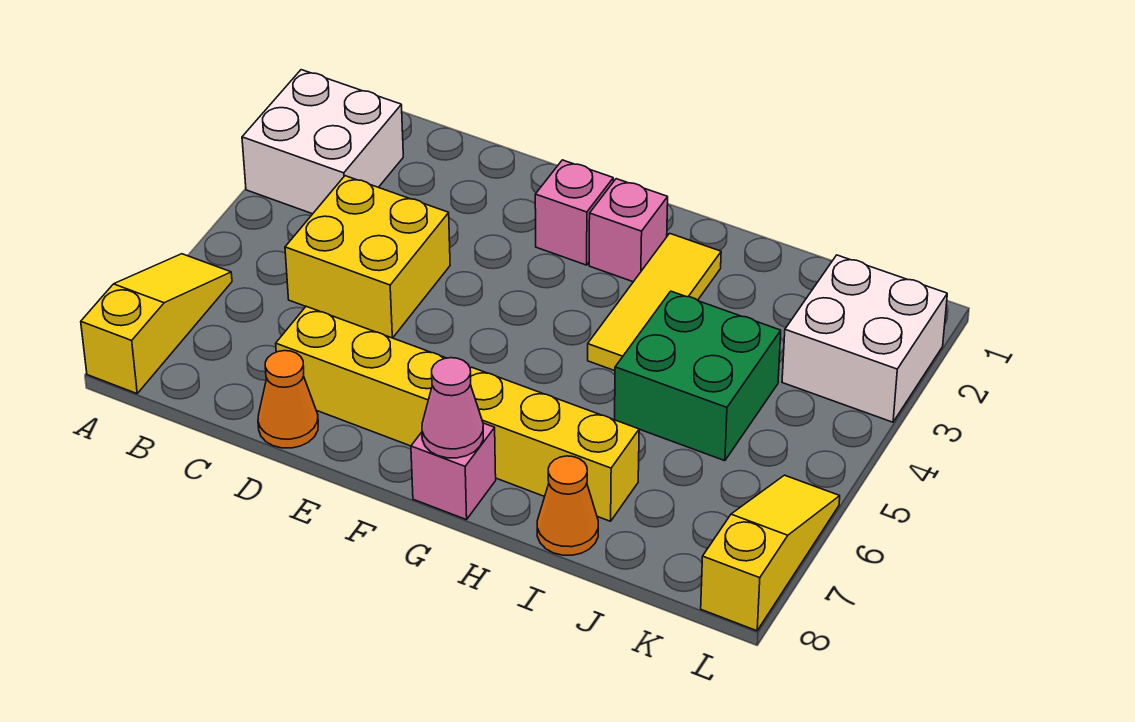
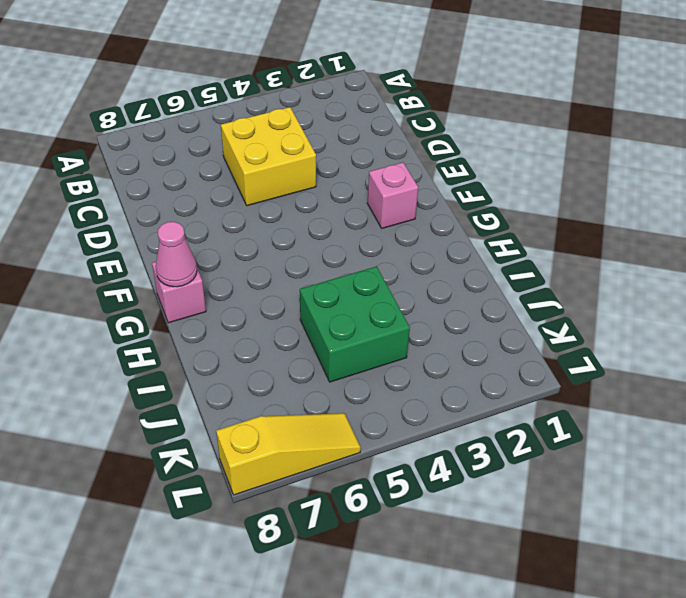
none -> white brick A2:B3 level 1
none -> yellow slope A6:A8 level 1 top 8
none -> yellow brick D7:F7 level 1

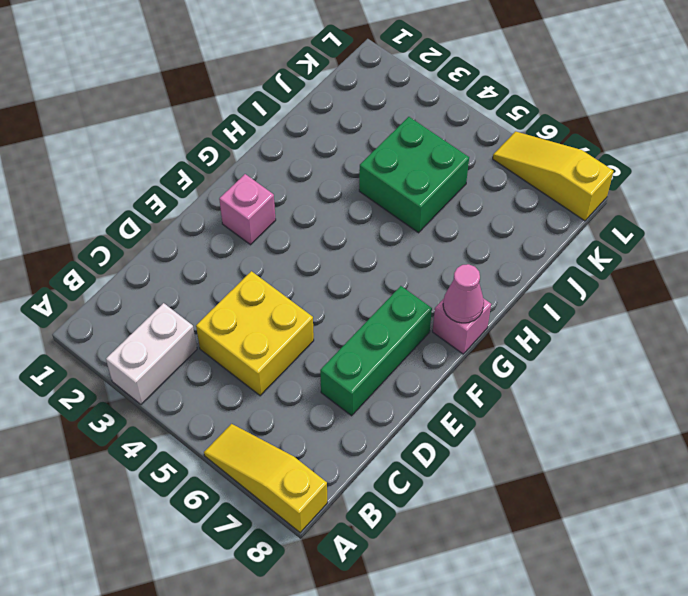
white brick A3:B3 level 1 -> white brick A2:B3 level 1
green brick D7:F7 level 1 -> yellow brick D7:F7 level 1
none -> orange cone D8 level 1
none -> pink brick G2 level 1
none -> yellow brick G7:I7 level 1

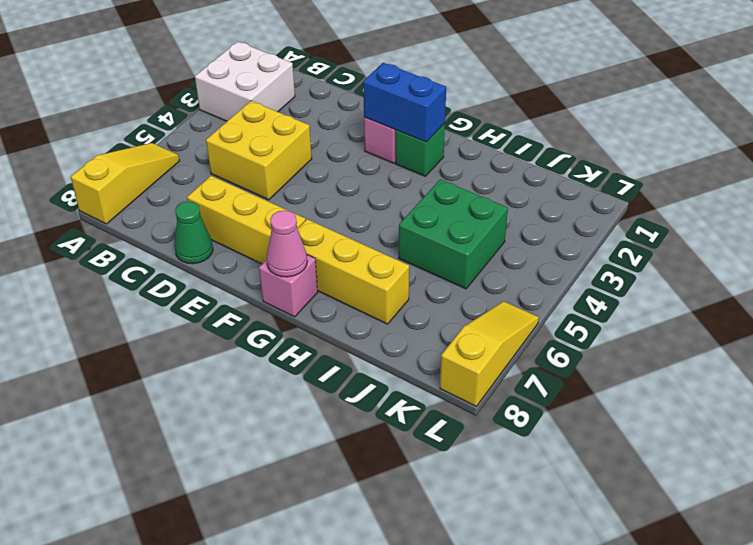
green cone D8 level 1 -> orange cone D8 level 1
blue brick F2:G2 level 2 -> none
green brick G2 level 1 -> pink brick G2 level 1
none -> yellow tile H2:H4 level 1
none -> orange cone I8 level 1
none -> white brick K2:L3 level 1

